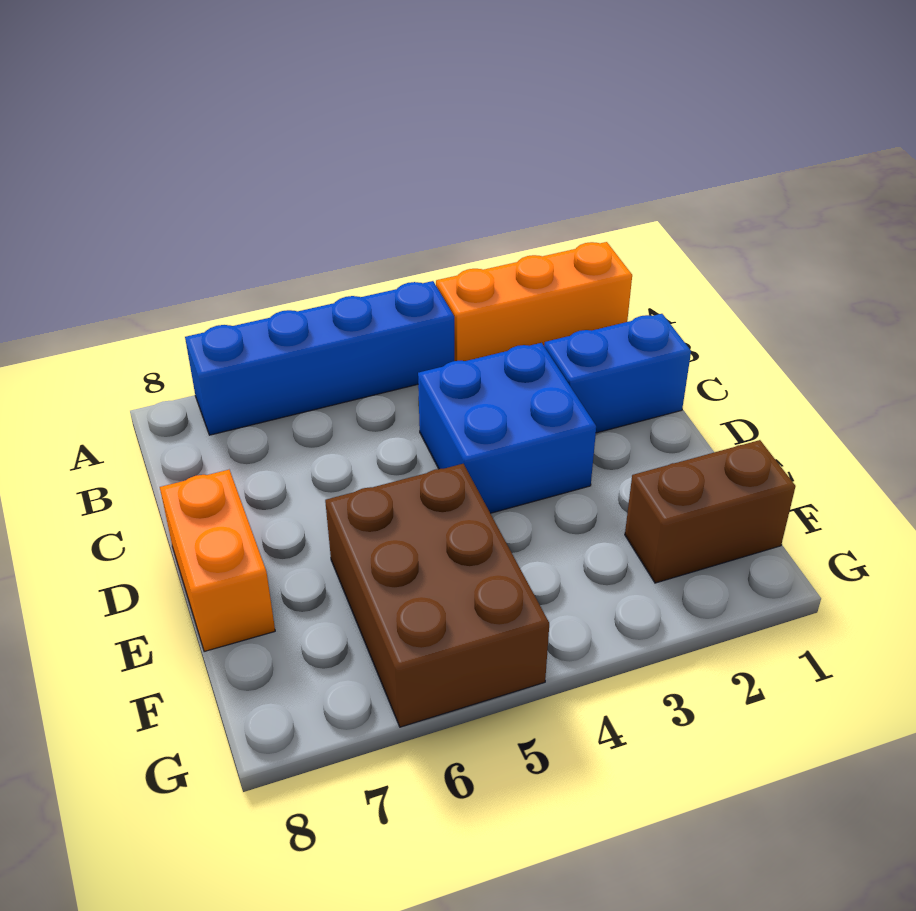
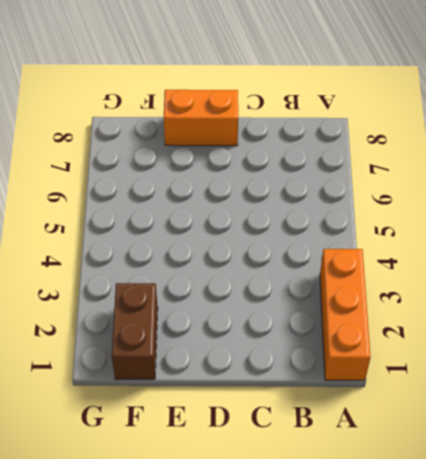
none -> blue brick A4:A7 level 1
none -> blue brick C1:C2 level 1

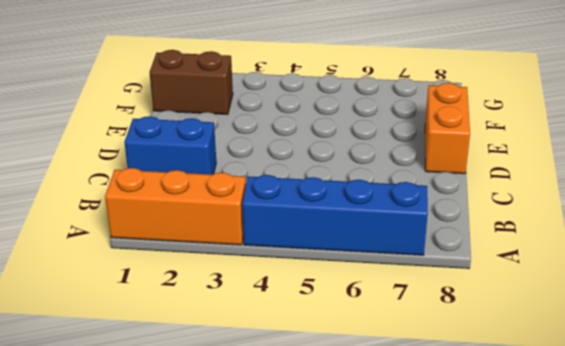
none -> blue brick C3:D4 level 1
none -> brown brick E5:G6 level 1

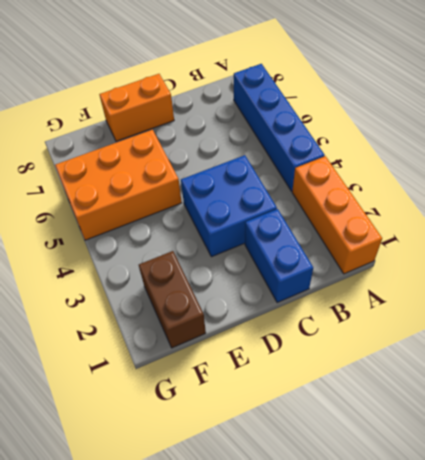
orange brick E5:G6 level 1 -> brown brick E5:G6 level 1

